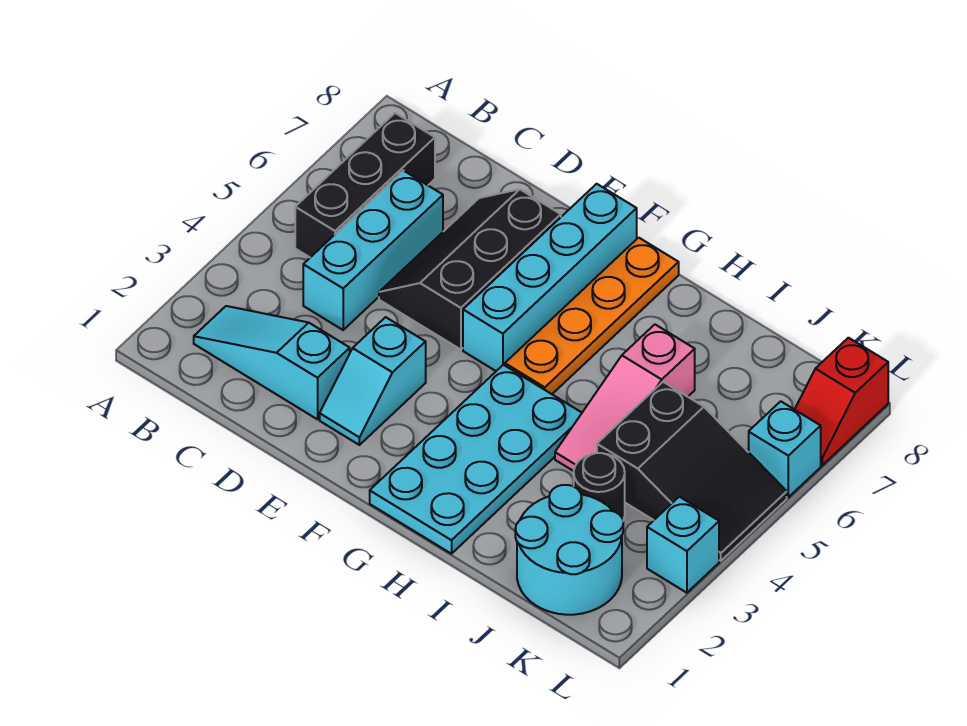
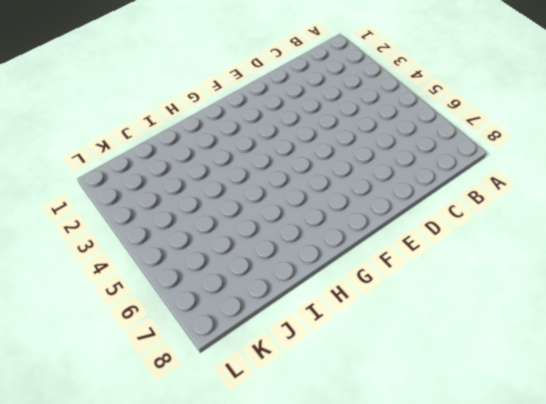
none -> cyan slope B2:D2 level 1 top D
none -> black brick B5:B7 level 1
none -> cyan brick C4:C6 level 1

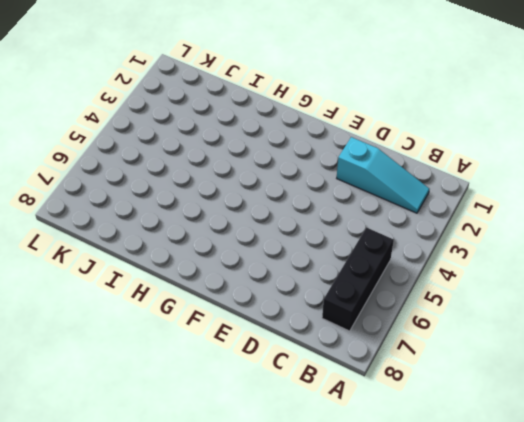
none -> cyan brick C4:C6 level 1
none -> black slope D5:E7 level 1 top E
none -> cyan slope E2:E3 level 1 top 3

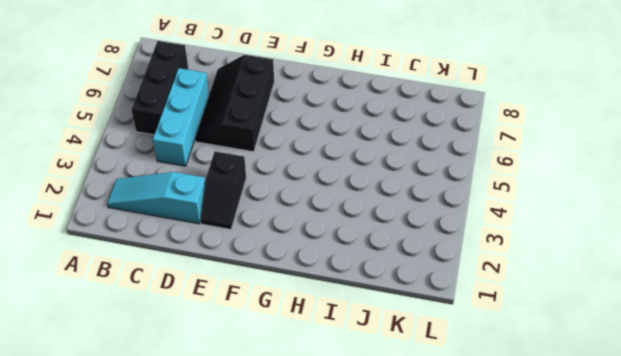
black slope E2:E3 level 1 top 3 -> cyan slope E2:E3 level 1 top 3
none -> cyan brick F5:F8 level 1
none -> cyan plate G1:H4 level 1
none -> orange plate G5:G8 level 1

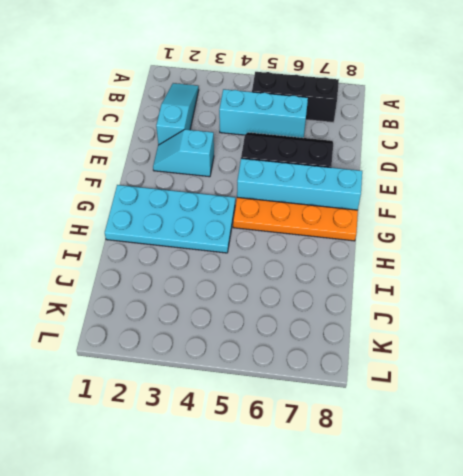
none -> pink slope I4:I6 level 1 top 6
none -> cyan round brick J1:K2 level 1
none -> black round brick J3 level 1

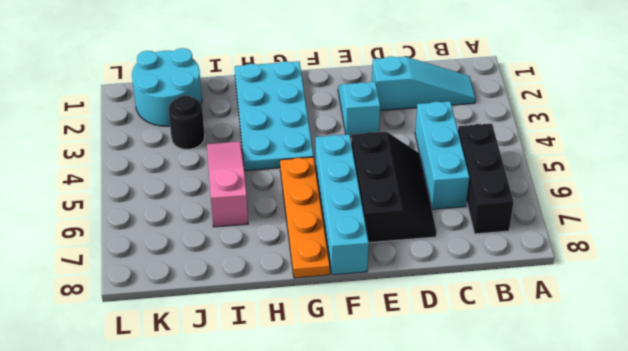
none -> black slope J4:L5 level 1 top J
none -> cyan brick L3 level 1
none -> cyan brick L6 level 1

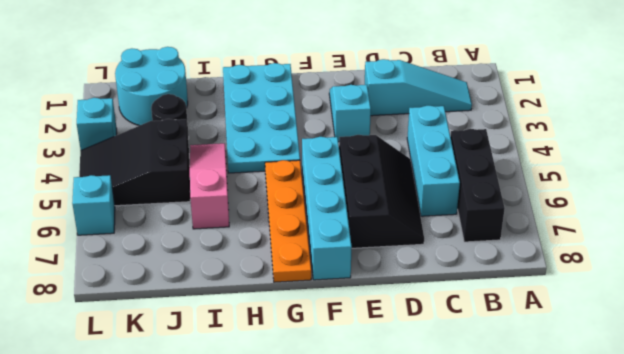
none -> red slope L7:L8 level 1 top 8

